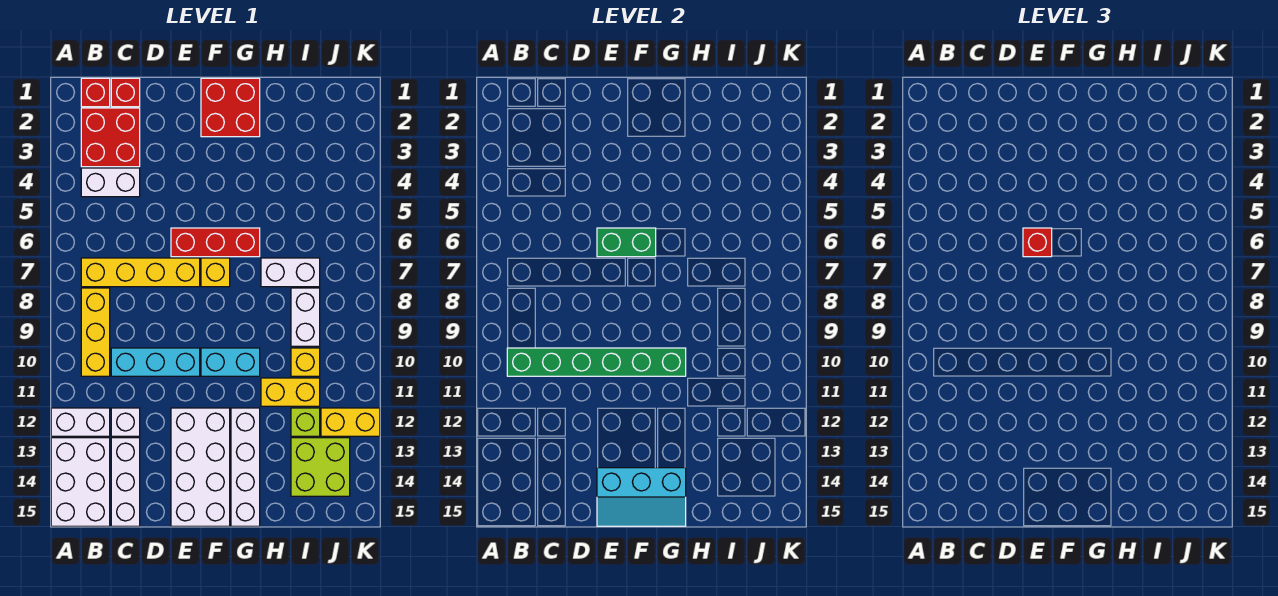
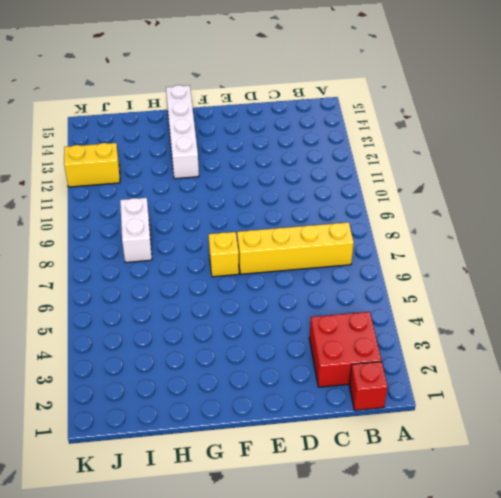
none -> white brick A12:B12 level 1
none -> white brick A13:B15 level 1
none -> white brick B4:C4 level 1

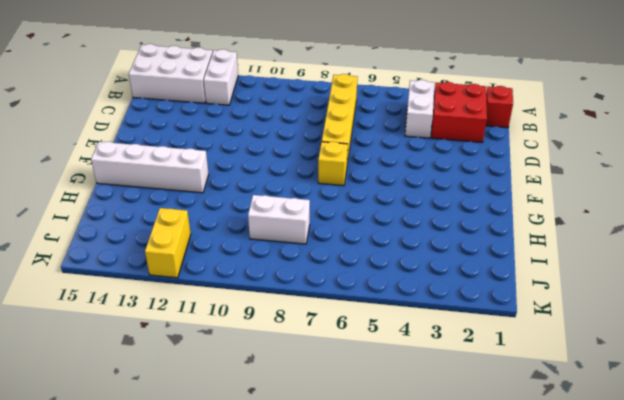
none -> yellow brick B8:B10 level 1
none -> red brick C1 level 1
none -> cyan brick C10:E10 level 1

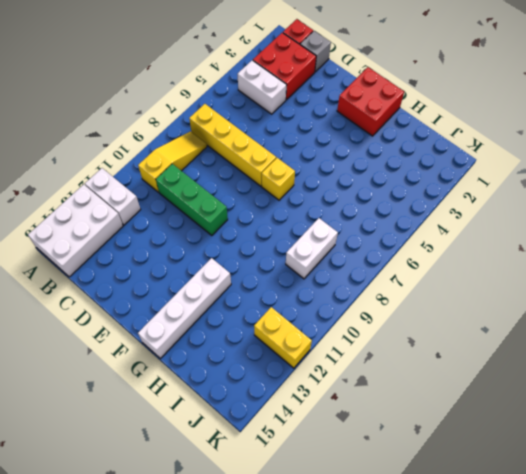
yellow slope B8:B10 level 1 top 10 -> yellow brick B8:B10 level 1
grey brick C1 level 1 -> red brick C1 level 1
green brick C10:E10 level 1 -> cyan brick C10:E10 level 1
none -> white brick C12 level 1
none -> white brick C13:C15 level 1
none -> red brick E6:G6 level 1

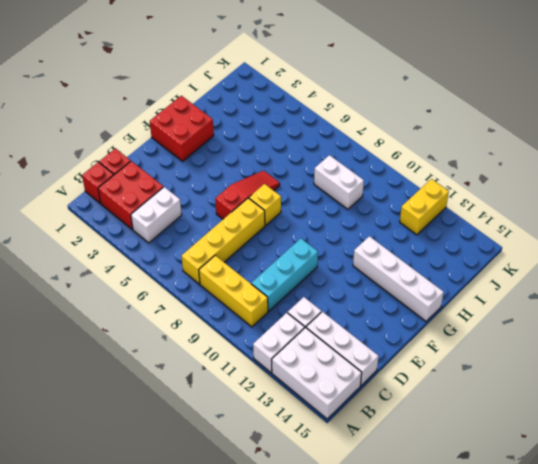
red slope E6:G6 level 1 top E -> red brick E6:G6 level 1
none -> white brick E12:F15 level 1
none -> cyan brick F10:G10 level 1
none -> white brick H7:I7 level 1

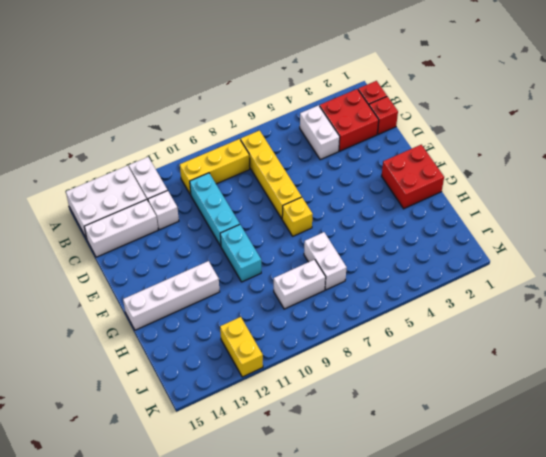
none -> red brick E6:G6 level 1
none -> white brick E12:F15 level 1
none -> yellow brick H11:I11 level 1

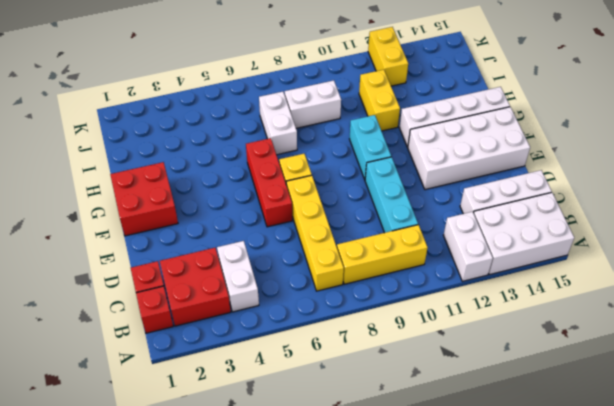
none -> white brick C12 level 1
none -> yellow brick I10 level 1
none -> lime brick I12 level 1

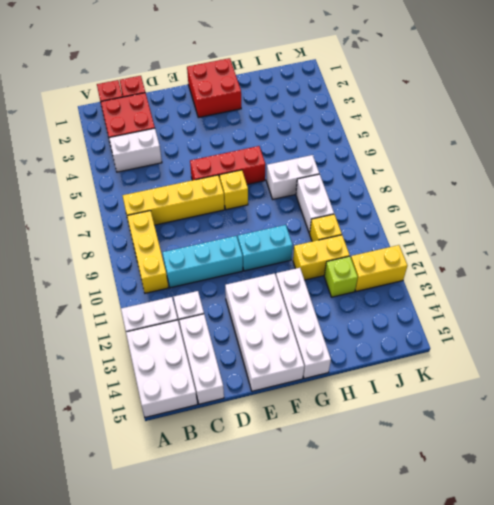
none -> lime brick I13:J14 level 1
none -> green brick B10:G10 level 2
none -> green brick E6:F6 level 2

